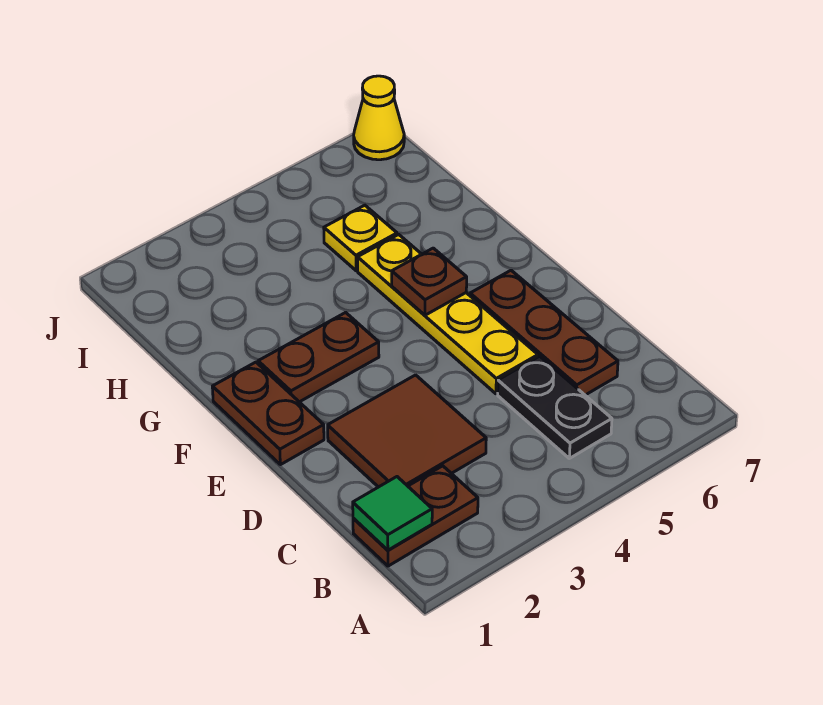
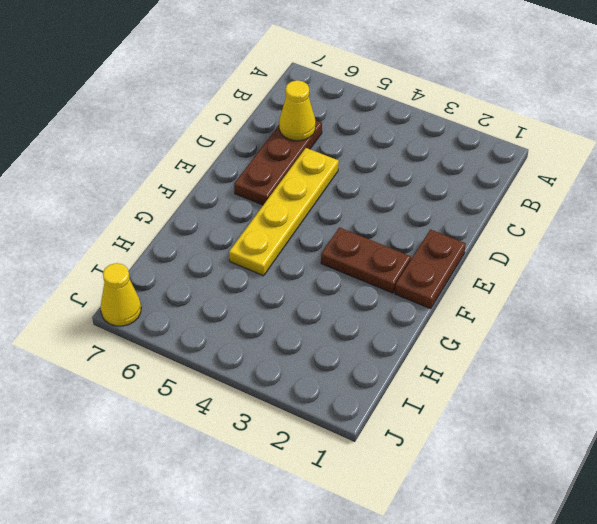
yellow cone C6 level 2 -> none
none -> brown plate B1:B2 level 1
none -> black plate B5:C5 level 1

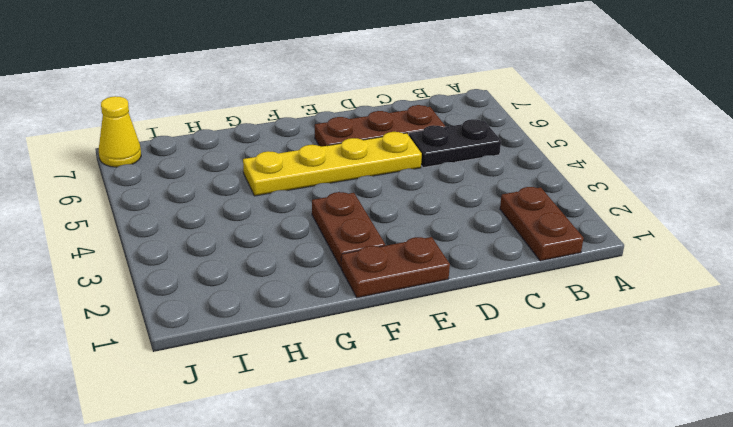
none -> brown tile C2:D3 level 1
none -> yellow plate H5 level 1

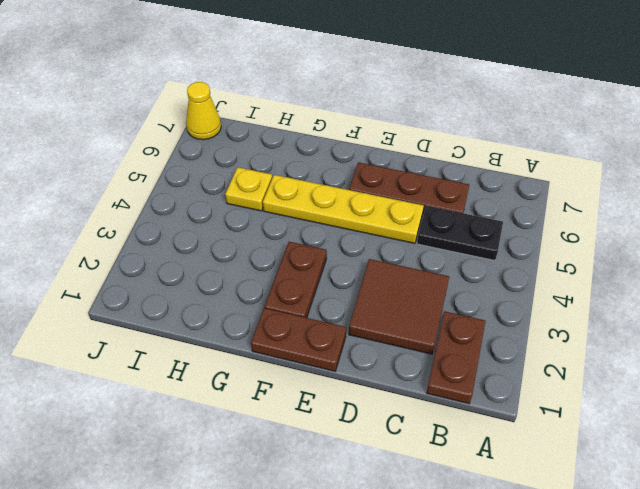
none -> green tile B1 level 2
none -> brown plate F5 level 2

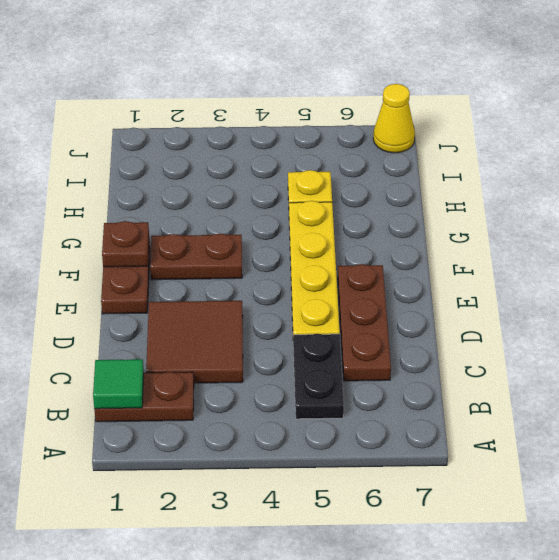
brown plate F1 level 2 -> brown plate F5 level 2

